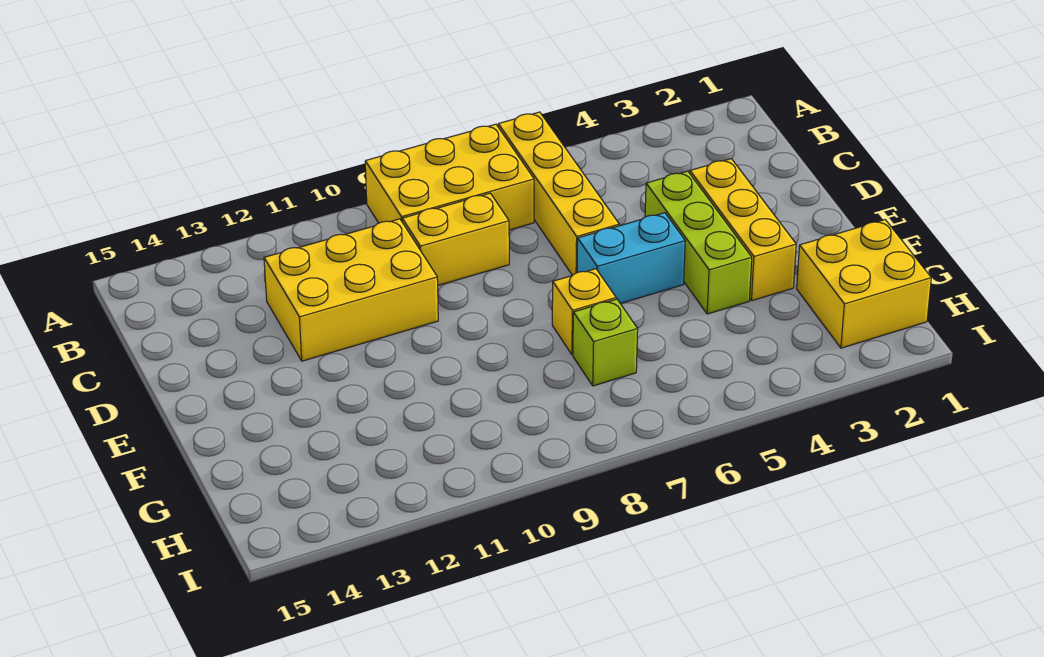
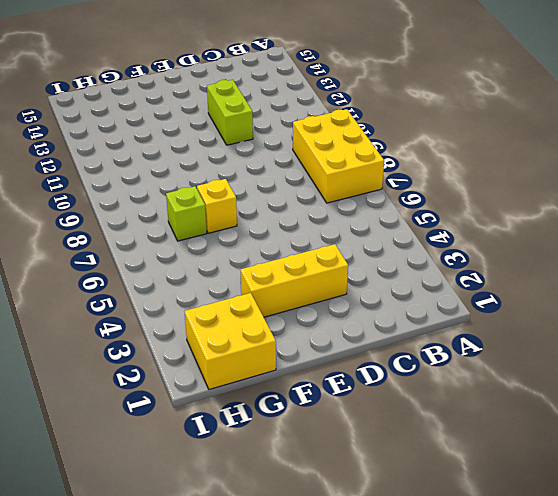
lime brick D11:D12 level 1 -> yellow brick C10:D12 level 1
none -> yellow brick A6:D6 level 1
none -> yellow brick C8:C9 level 1

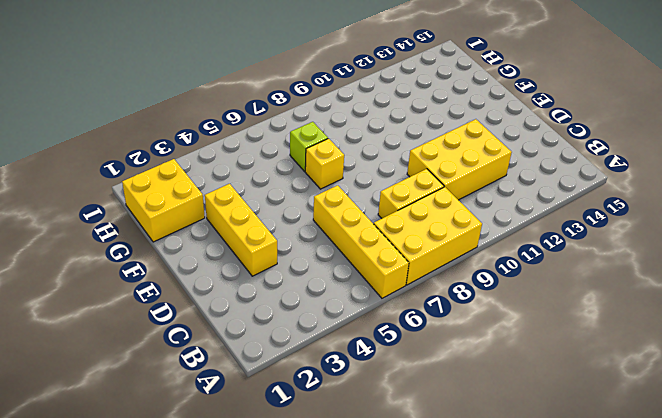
none -> lime brick D4:F4 level 1
none -> cyan brick E5:E6 level 1

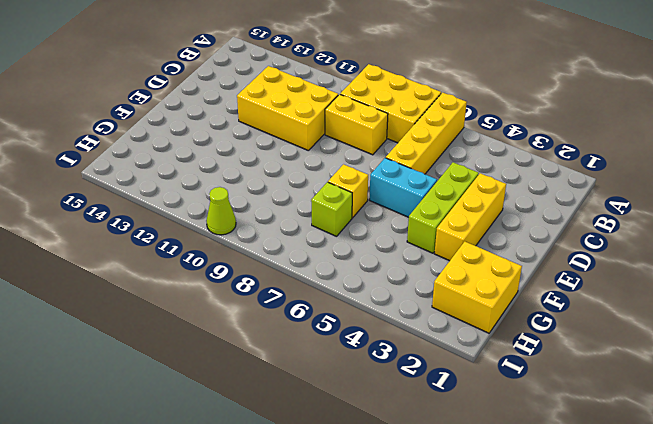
lime cone I10 level 1 -> none

